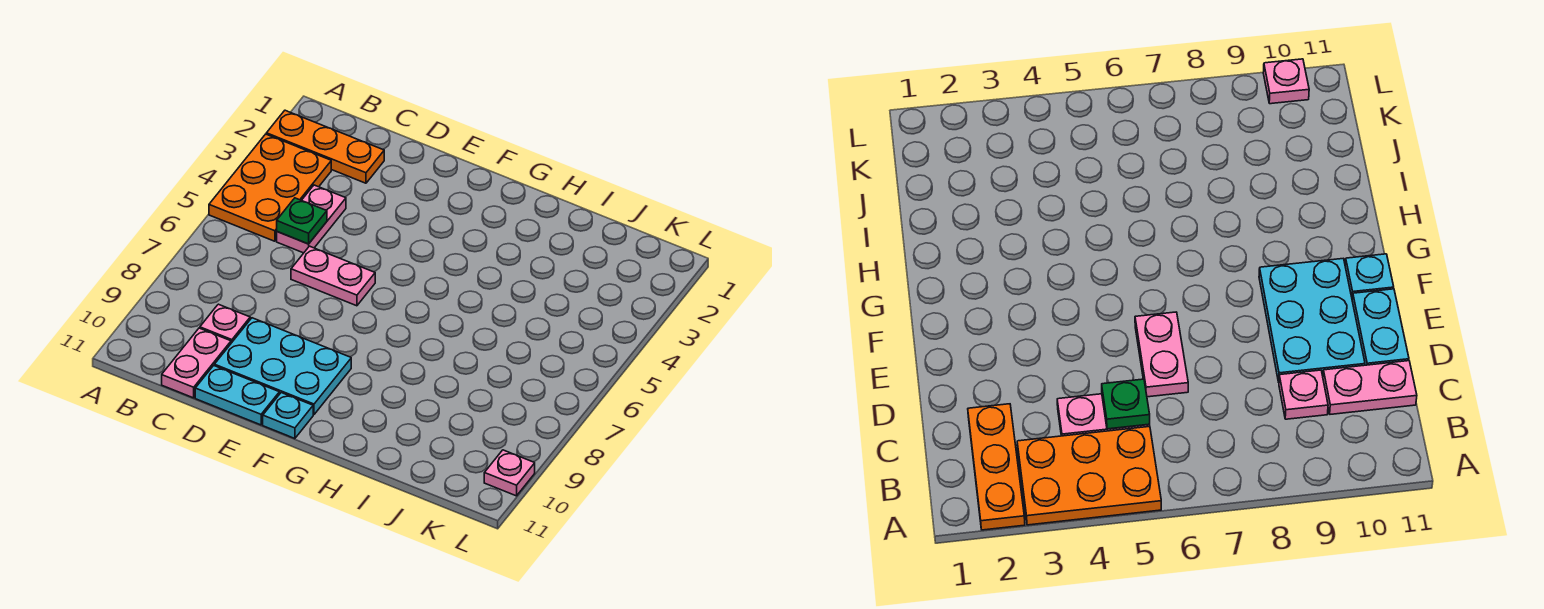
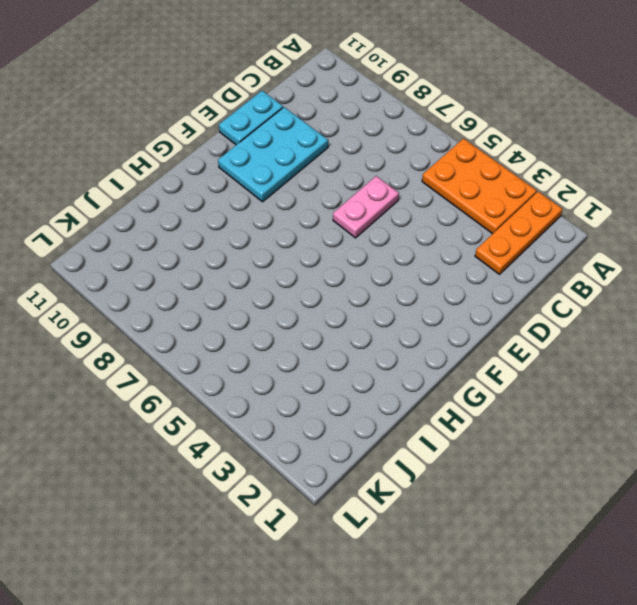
none -> pink plate C4:C5 level 1
none -> pink plate C9 level 1

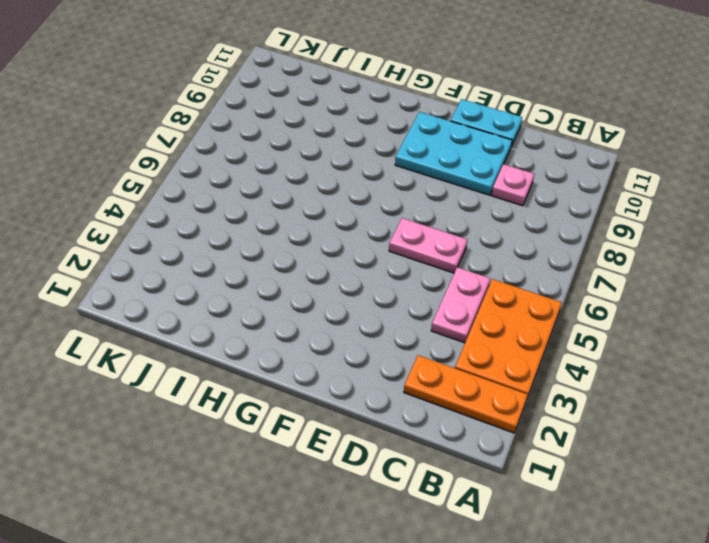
none -> pink plate C10:C11 level 1
none -> cyan plate F11 level 1

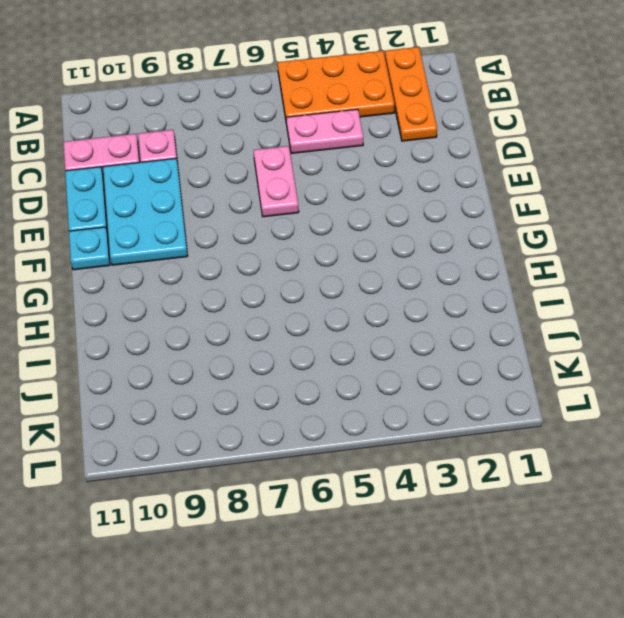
none -> pink plate L10 level 1
none -> green plate C5 level 2

